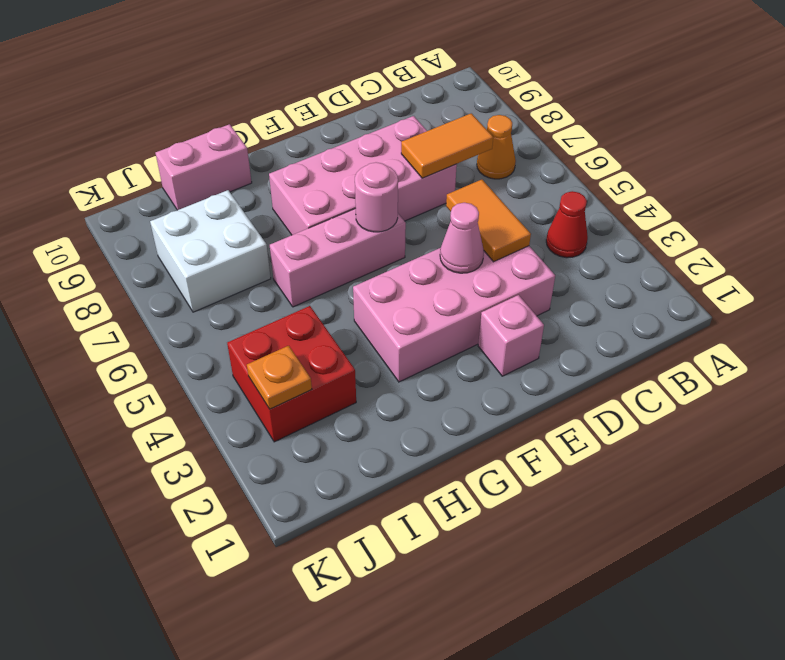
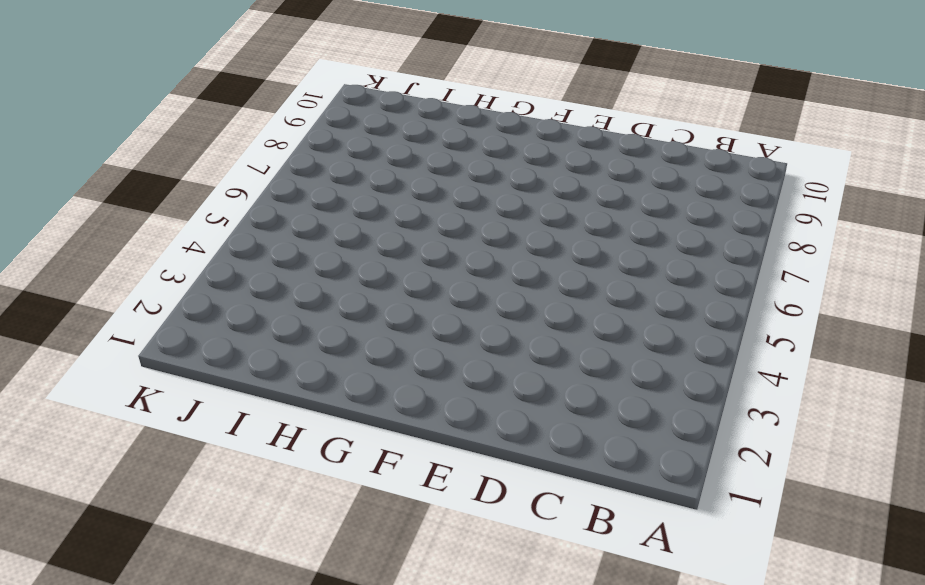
none -> red cone B4 level 1
none -> orange cone B7 level 1
none -> pink brick D3:G4 level 1

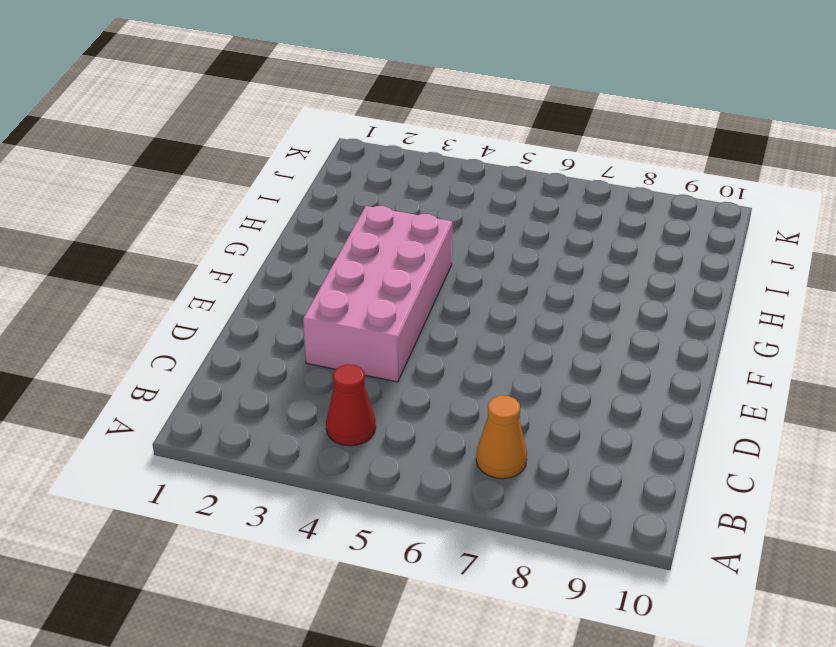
none -> pink brick D7:G8 level 1
none -> pink brick E2 level 1
none -> pink brick F6:H6 level 1

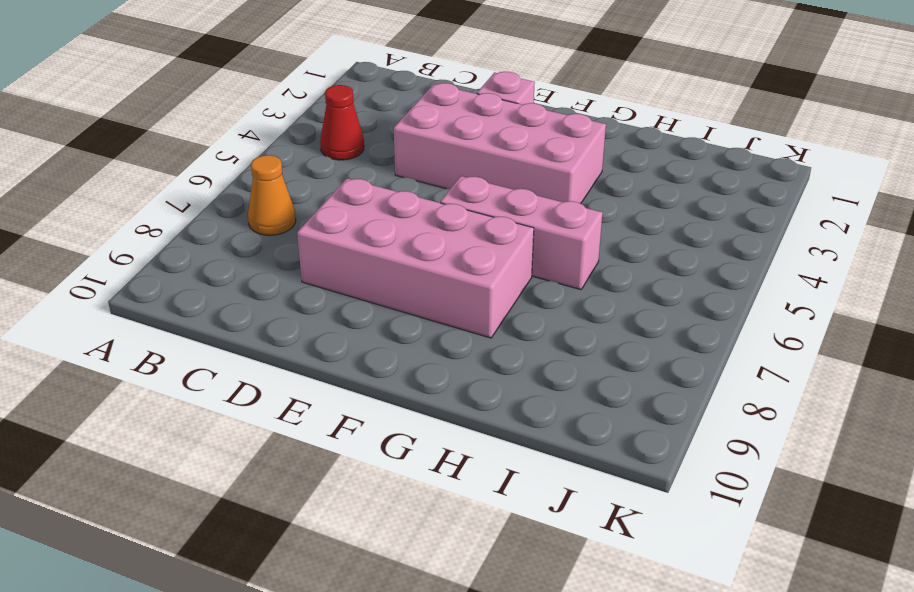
none -> pink brick H10:I10 level 1
none -> red brick I3:J4 level 1
none -> white brick I7:J8 level 1

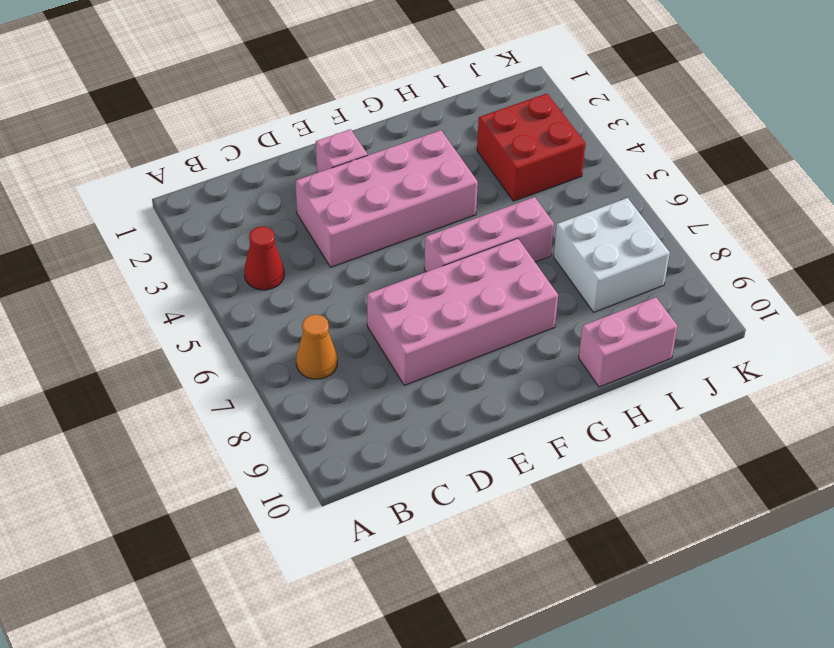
none -> orange tile C7:D7 level 2
none -> orange tile D4:D5 level 2
none -> pink cone E4 level 2

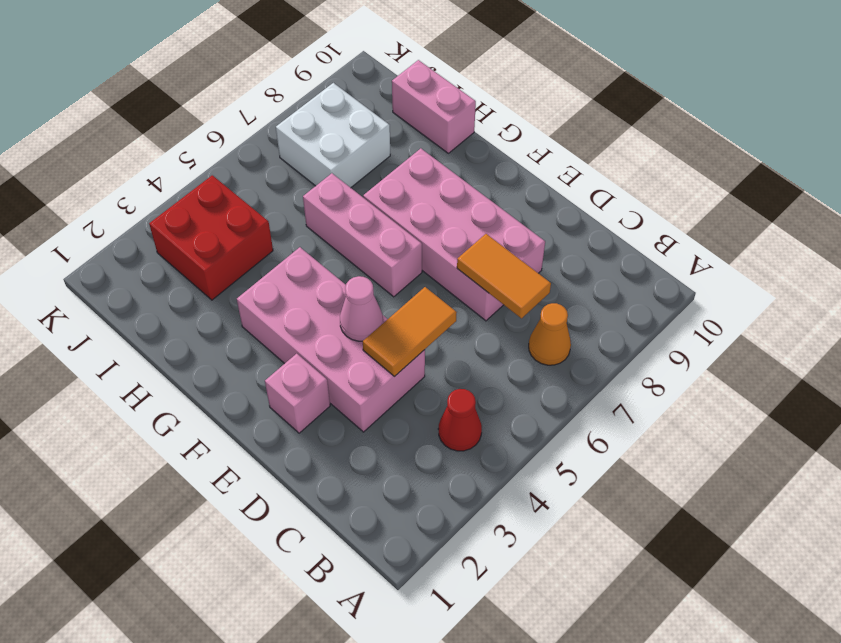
none -> pink round brick F6 level 2
none -> orange plate J3 level 2

